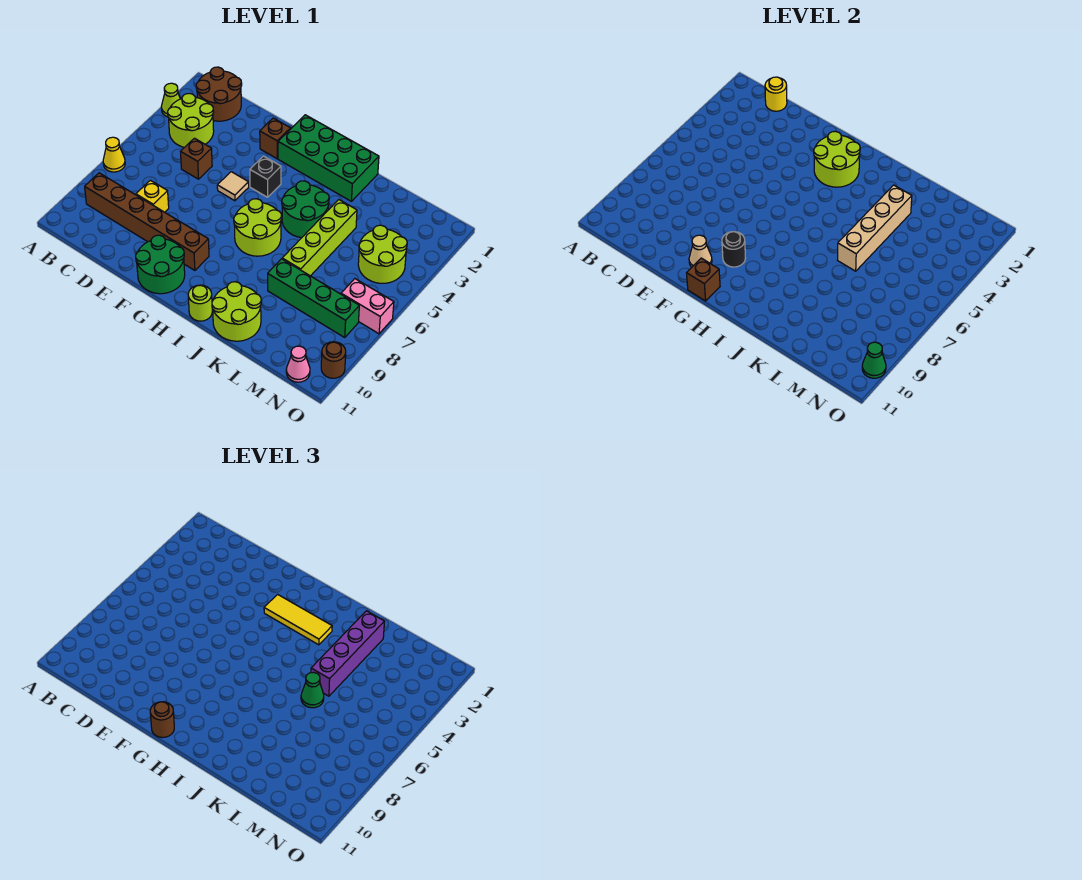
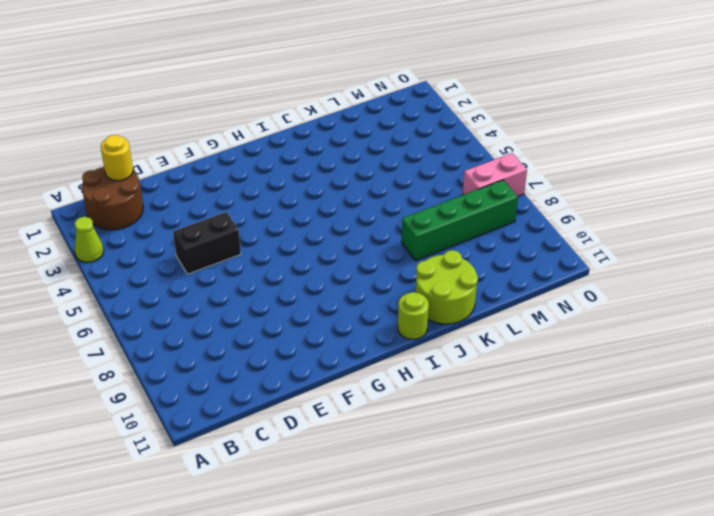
black brick D5:E5 level 1 -> brown brick D5 level 1
none -> yellow cone A7 level 1
none -> lime round brick B3:C4 level 1
none -> brown brick B9:G9 level 1
none -> yellow brick D8 level 1

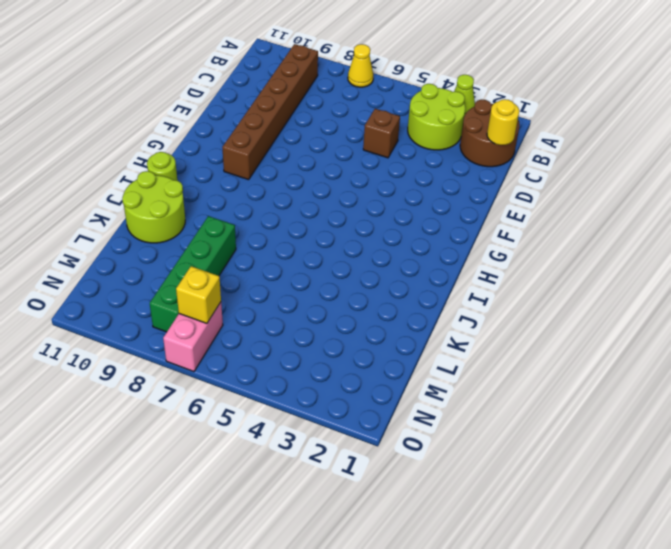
yellow brick N7 level 2 -> yellow brick D8 level 1
none -> brown brick F2 level 1
none -> tan tile F5 level 1
none -> green round brick F10:G11 level 1
none -> green brick G1:J2 level 1

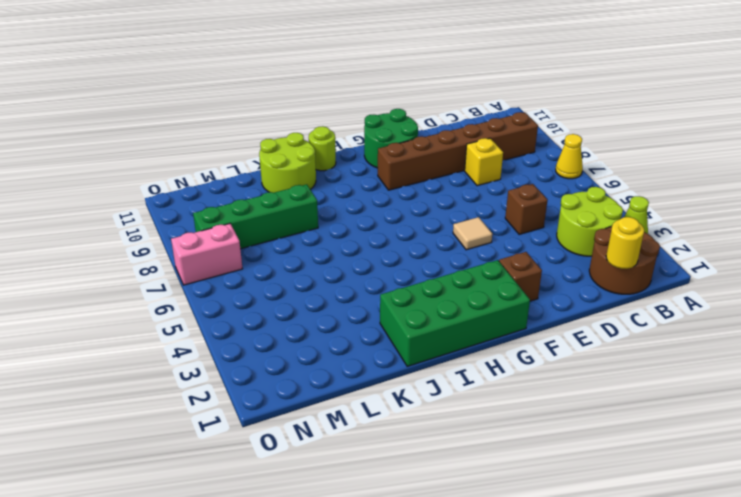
none -> black brick G4 level 1
none -> lime round brick H6:I7 level 1
none -> green round brick I4:J5 level 1
none -> lime brick K4:K7 level 1

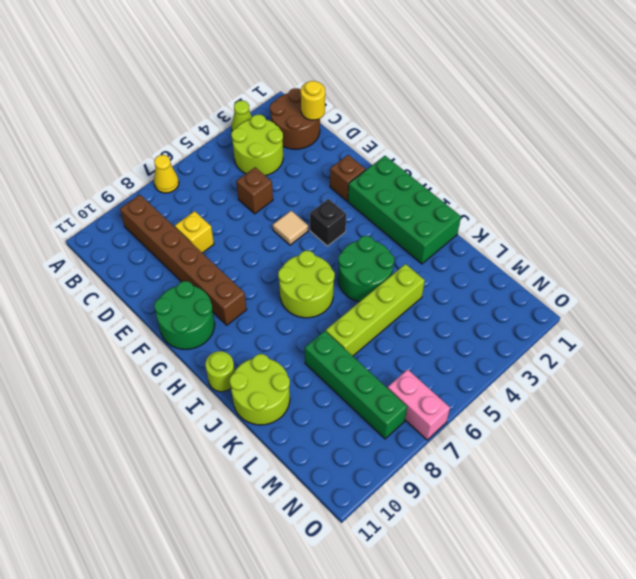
none -> lime round brick M4:N5 level 1
none -> pink cone N11 level 1
none -> brown round brick O10 level 1
none -> tan cone F10 level 2

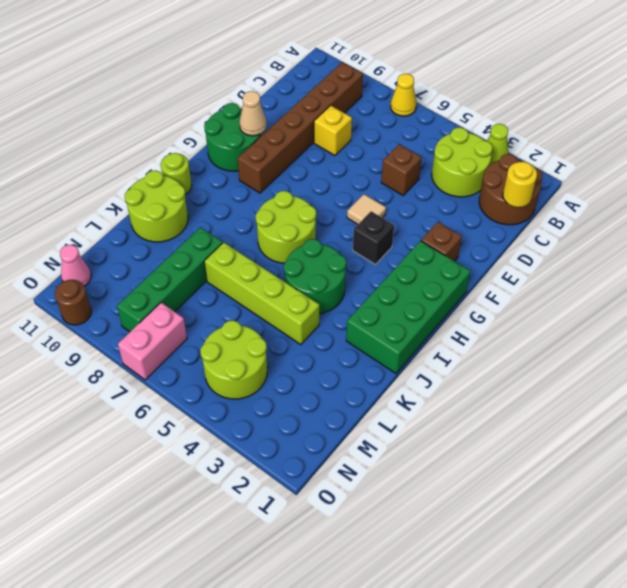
none -> lime round brick G2:H3 level 2
none -> black round brick G9 level 2
none -> brown brick G11 level 2
none -> tan brick K3:K6 level 2

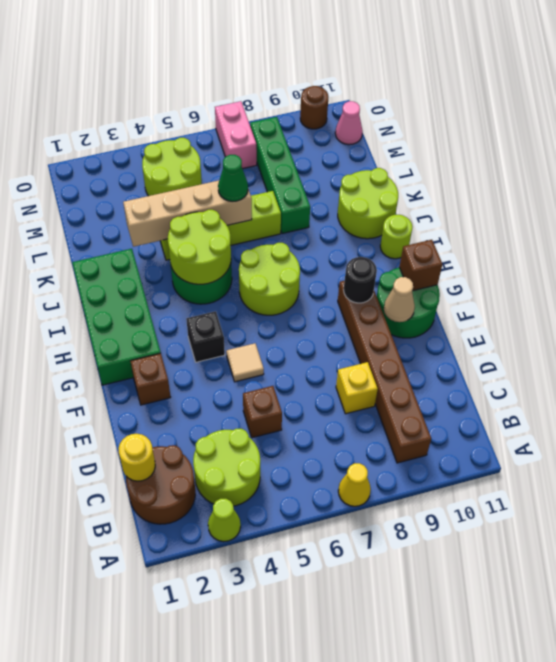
lime round brick I4:J5 level 2 -> lime round brick G2:H3 level 2
none -> green cone O10 level 2
none -> yellow tile G3:I3 level 3
none -> brown round brick G11 level 3
none -> purple brick K2:K5 level 3

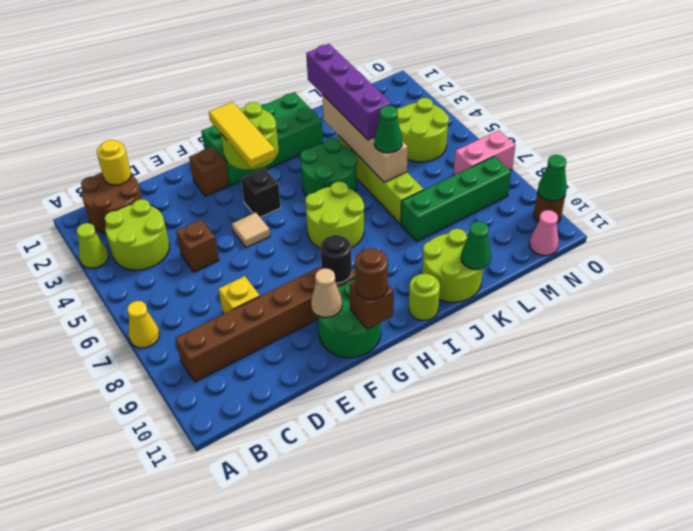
yellow tile G2:G4 level 3 -> yellow tile G3:I3 level 3
green cone K11 level 2 -> none

